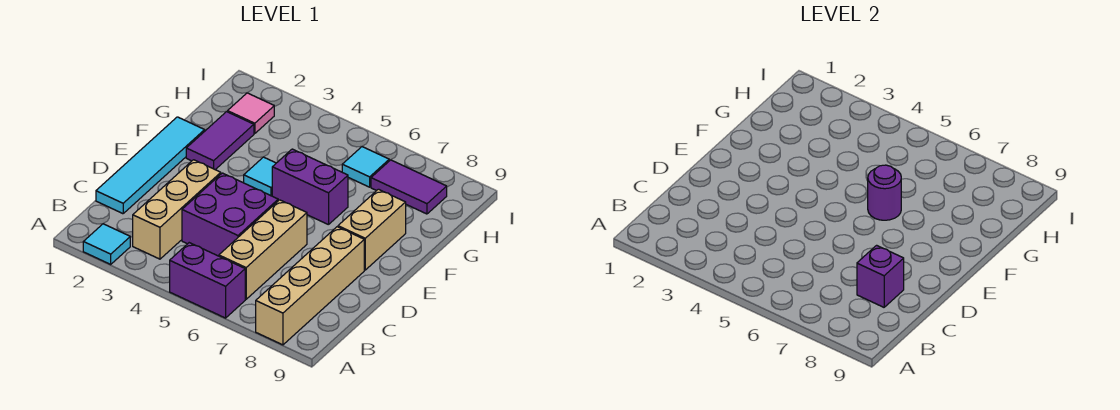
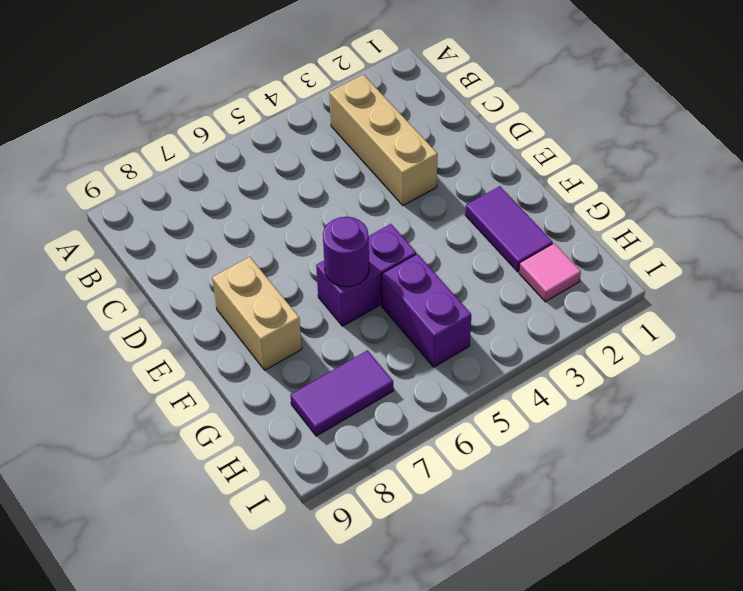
purple brick G5:H5 level 1 -> purple brick A5:A6 level 1
none -> cyan tile A2 level 1
none -> tan brick A8:D8 level 1
none -> tan brick B6:D6 level 1

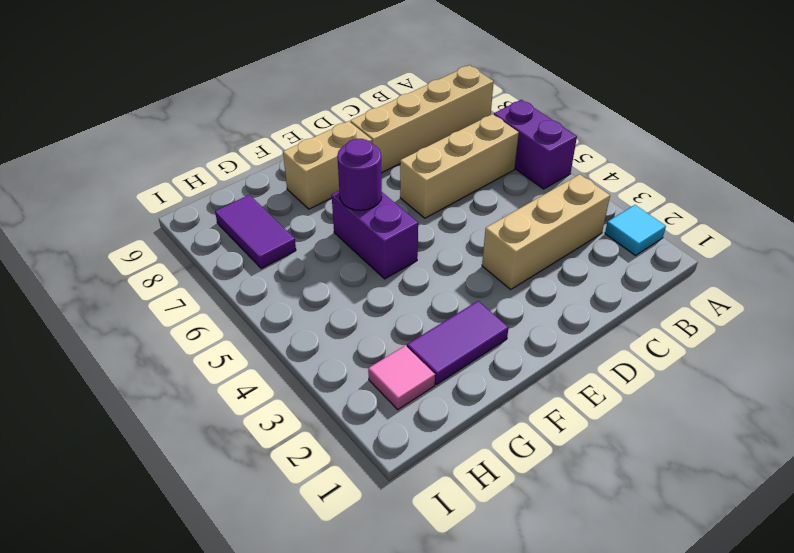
none -> cyan tile C1:F1 level 1
none -> purple brick C4:D5 level 1
none -> cyan tile F4 level 1

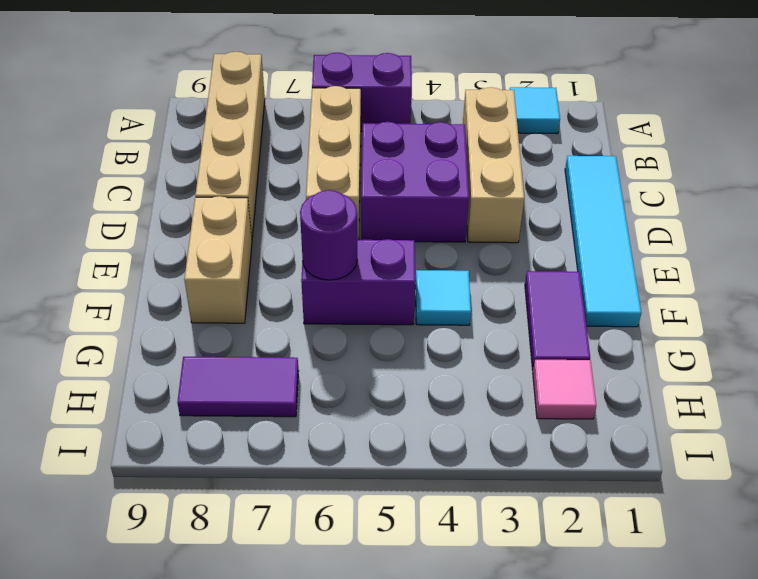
none -> cyan tile H6 level 1
none -> purple brick C8 level 2

